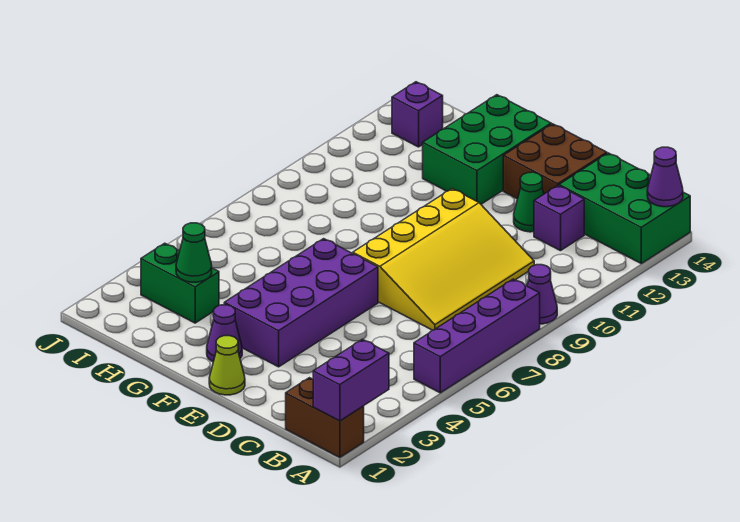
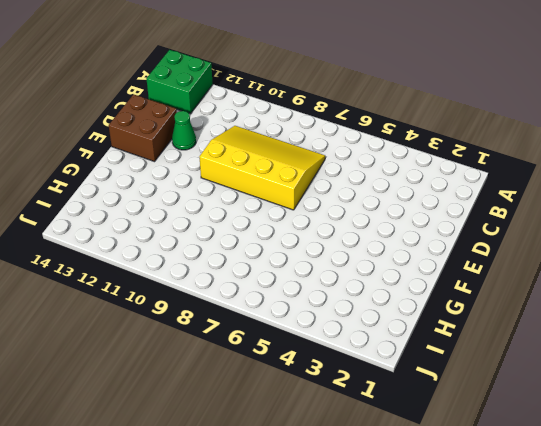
green brick A13:B14 level 1 -> green brick A13:C14 level 1
none -> brown brick A1:B1 level 1
none -> purple brick A5:A8 level 1
none -> purple cone A9 level 1

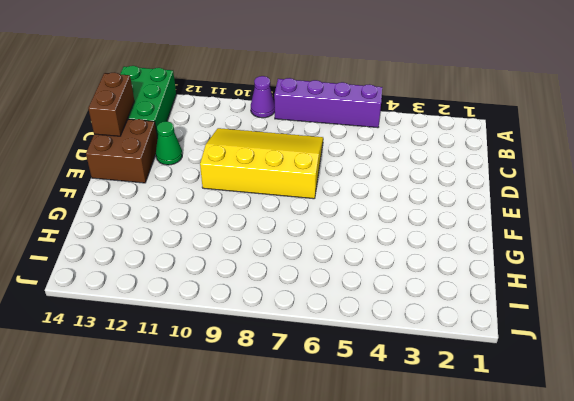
brown brick C14:D14 level 2 -> brown brick A1:B1 level 1
none -> purple brick C12 level 1
none -> lime cone E1 level 1
none -> purple brick E3:F6 level 1

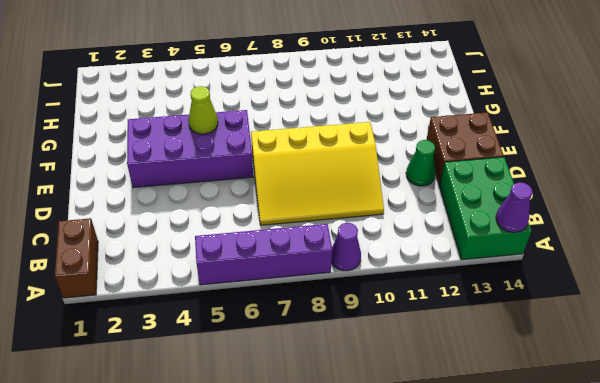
lime cone F5 level 2 -> lime cone E1 level 1
none -> purple brick C12 level 1
none -> purple cone F2 level 1
none -> green brick F12:G14 level 1

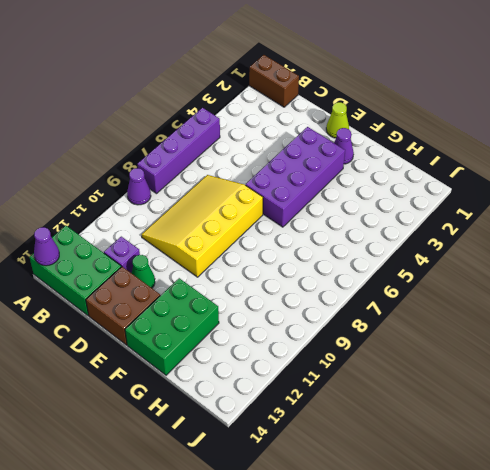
none -> green brick H3:I3 level 1
none -> purple brick I13 level 1
none -> purple brick A1:A2 level 2

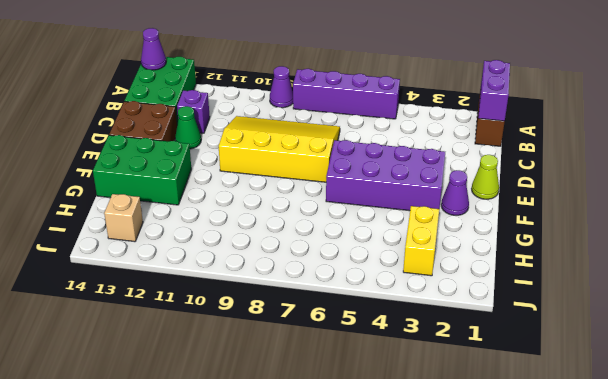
purple brick A1:B1 level 2 -> purple brick A1:A2 level 2
yellow brick H3:I3 level 1 -> green brick H3:I3 level 1
tan brick I13 level 1 -> purple brick I13 level 1
none -> green cone H3 level 2

